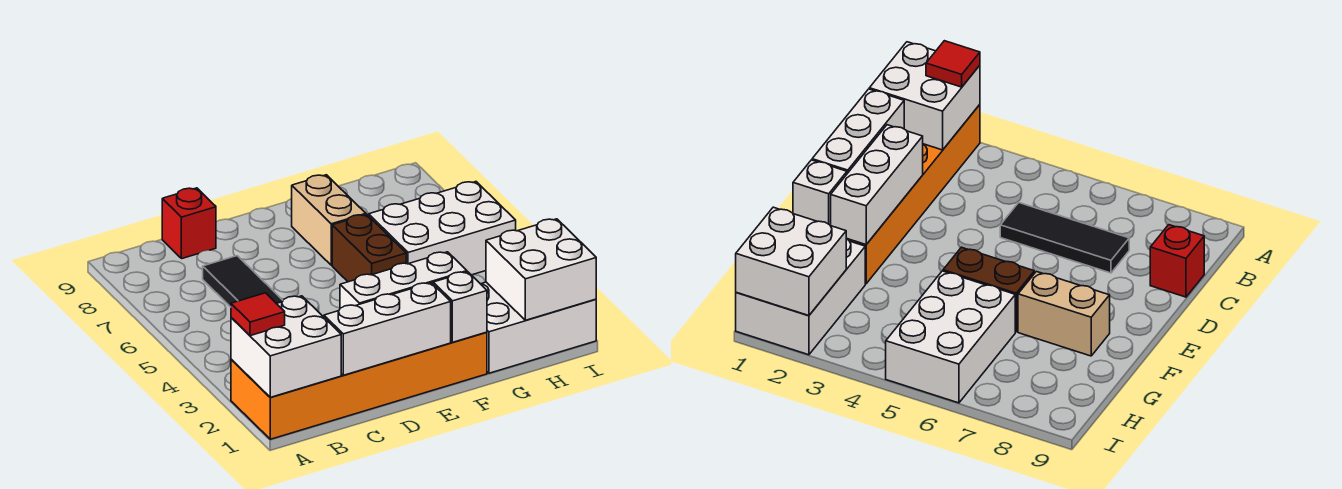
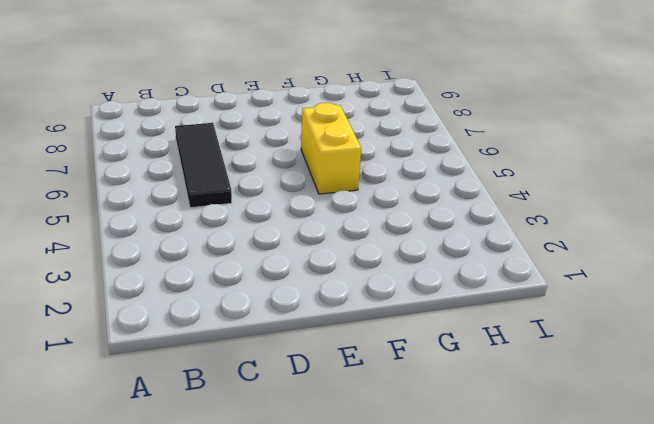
yellow brick F5:F6 level 1 -> brown brick F5:F6 level 1
none -> orange brick A1:F2 level 1
none -> red brick C9 level 1
none -> tan brick F7:F8 level 1

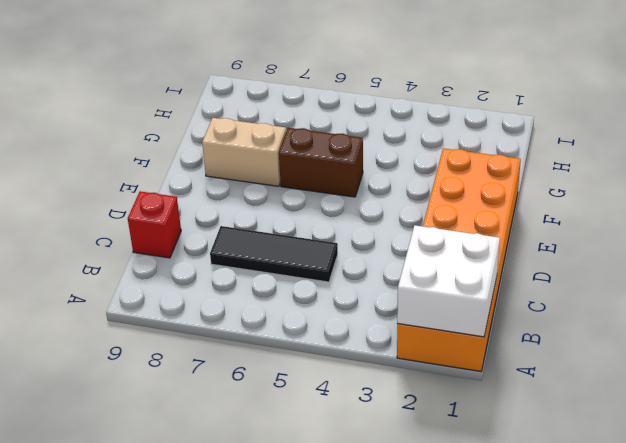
none -> white brick G1:I2 level 1
none -> white brick G5:I6 level 1
none -> white brick C1:E1 level 2

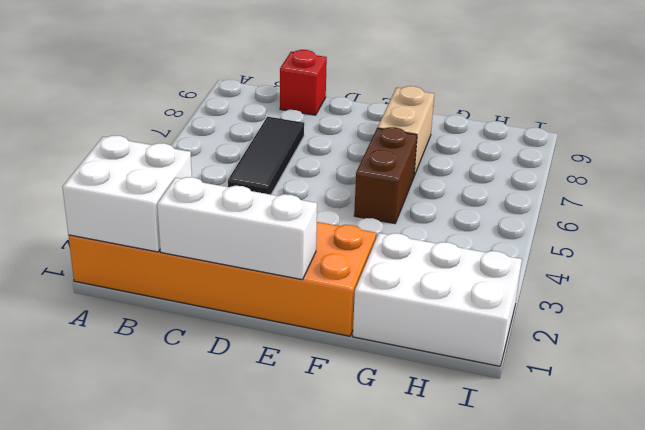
none -> white brick G5:I6 level 1
none -> white brick D2:F2 level 2
none -> white brick F1 level 2

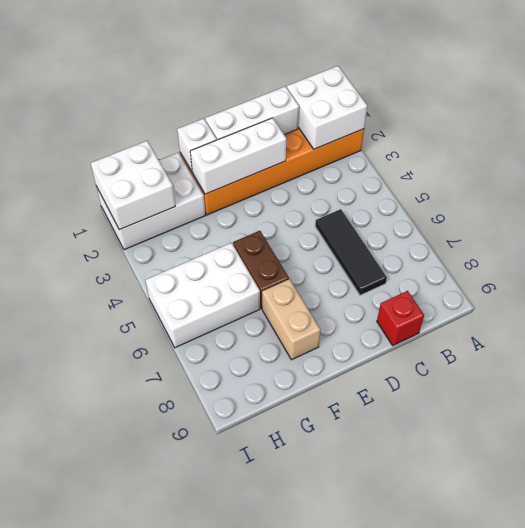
none -> red tile A2 level 3

